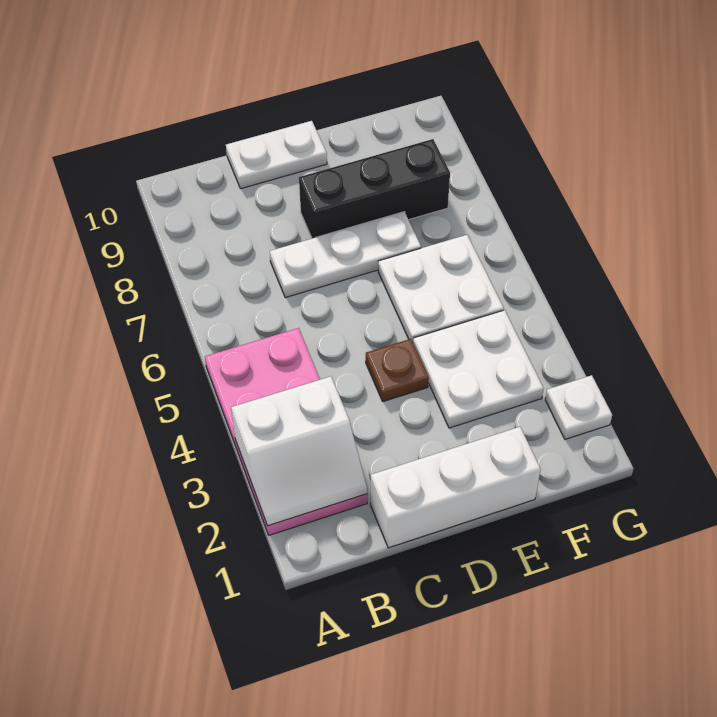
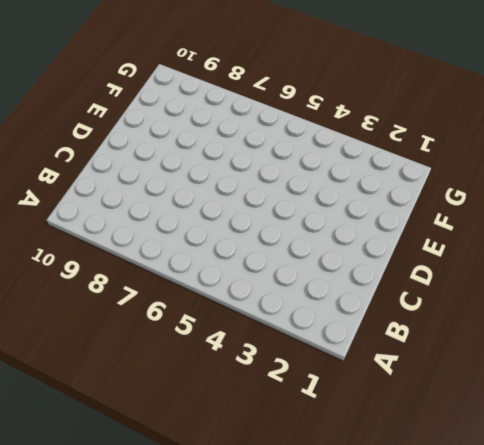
none -> pink plate A2:B5 level 1
none -> white brick C1:E1 level 1

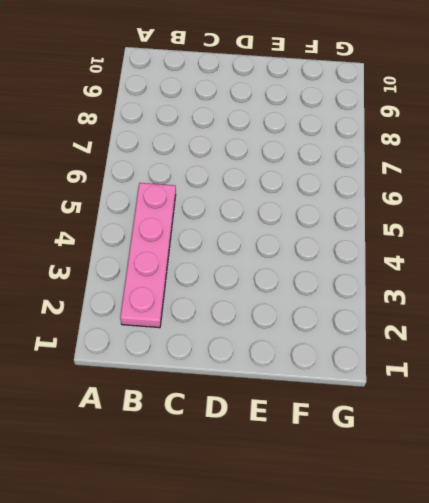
pink plate B2:B5 level 1 -> pink plate A2:B5 level 1
none -> white brick C1:E1 level 1
none -> white plate C7:E7 level 1

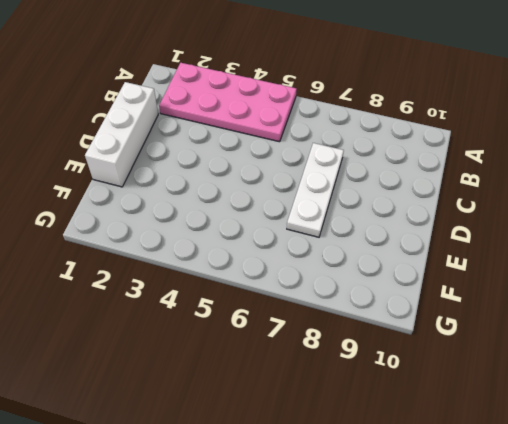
none -> white plate C10:D10 level 1
none -> brown plate D4 level 1

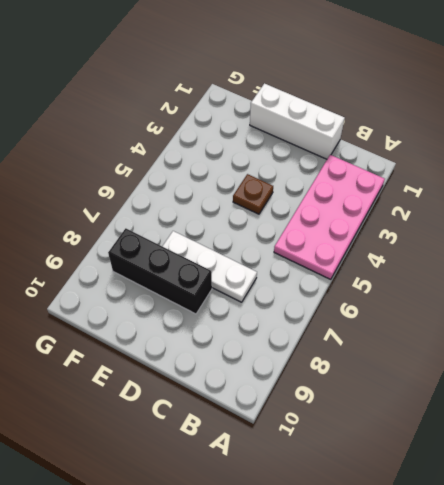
none -> white plate C10:D10 level 1
none -> white plate E3:F4 level 1

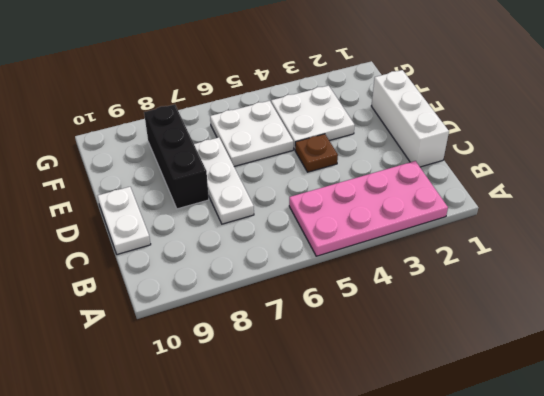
none -> white plate G2 level 1
none -> white slope A2:B3 level 2 top 3

